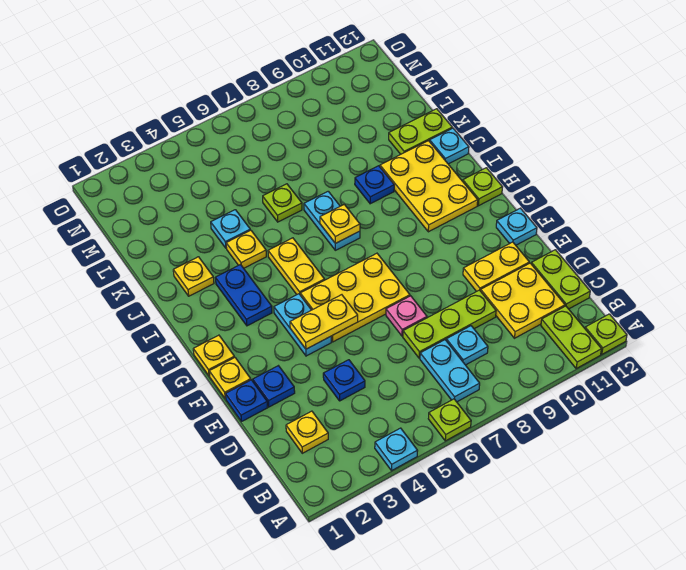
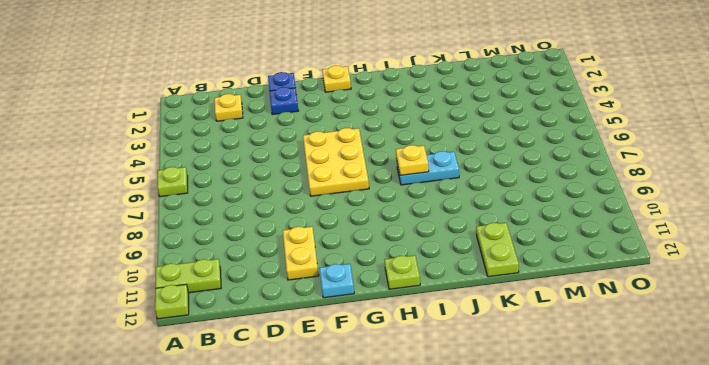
none -> cyan plate A4 level 1
none -> cyan plate B7:C7 level 1
none -> cyan plate C8 level 1
none -> yellow plate C10:D11 level 1

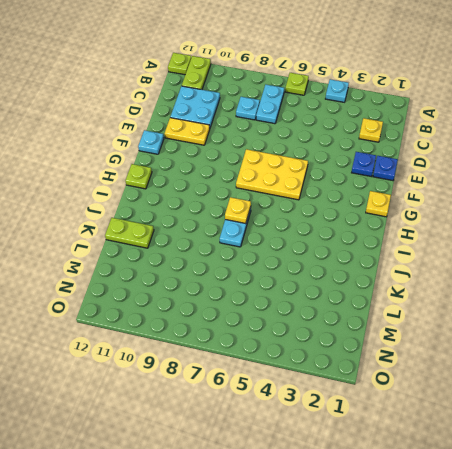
cyan plate C10:D11 level 1 -> yellow plate C10:D11 level 1
none -> lime plate C12:D12 level 1
none -> blue plate D4 level 1
none -> lime plate D7:D9 level 1
none -> pink plate E7 level 1

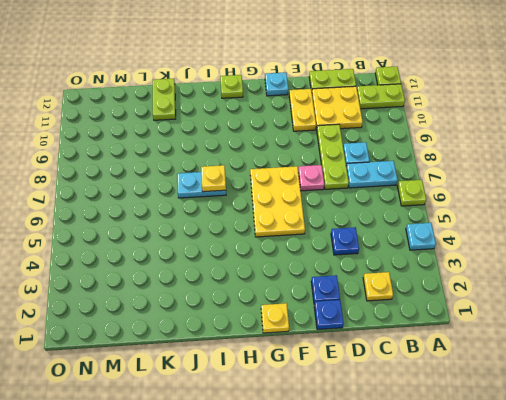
none -> yellow plate F1 level 1
none -> cyan plate F4:G4 level 1
none -> blue plate H3:I3 level 1
none -> yellow plate H5:I5 level 1

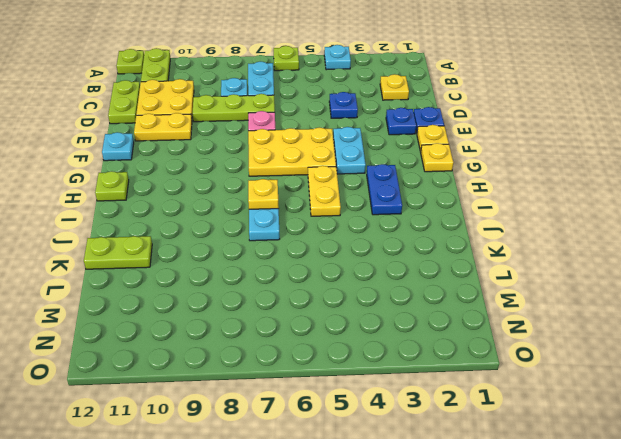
none -> yellow plate H10:J11 level 1
none -> yellow plate J2 level 1
none -> yellow plate J4 level 1
none -> blue plate J9 level 1

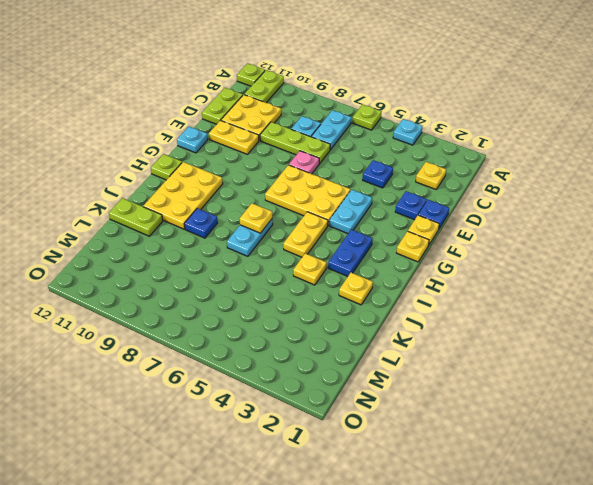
none -> cyan plate J12 level 1
none -> cyan plate K4 level 1
none -> lime plate K6 level 1
none -> yellow plate F4:F5 level 2

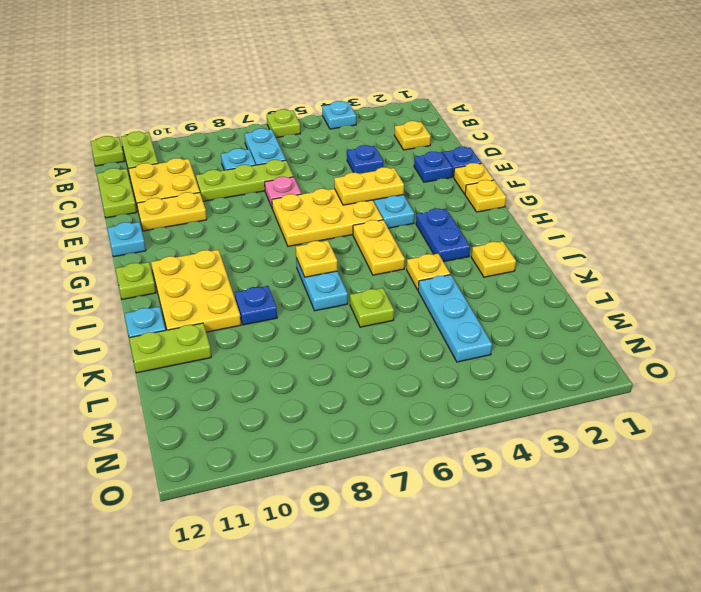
cyan plate K4:M4 level 1 -> cyan plate K4 level 1

